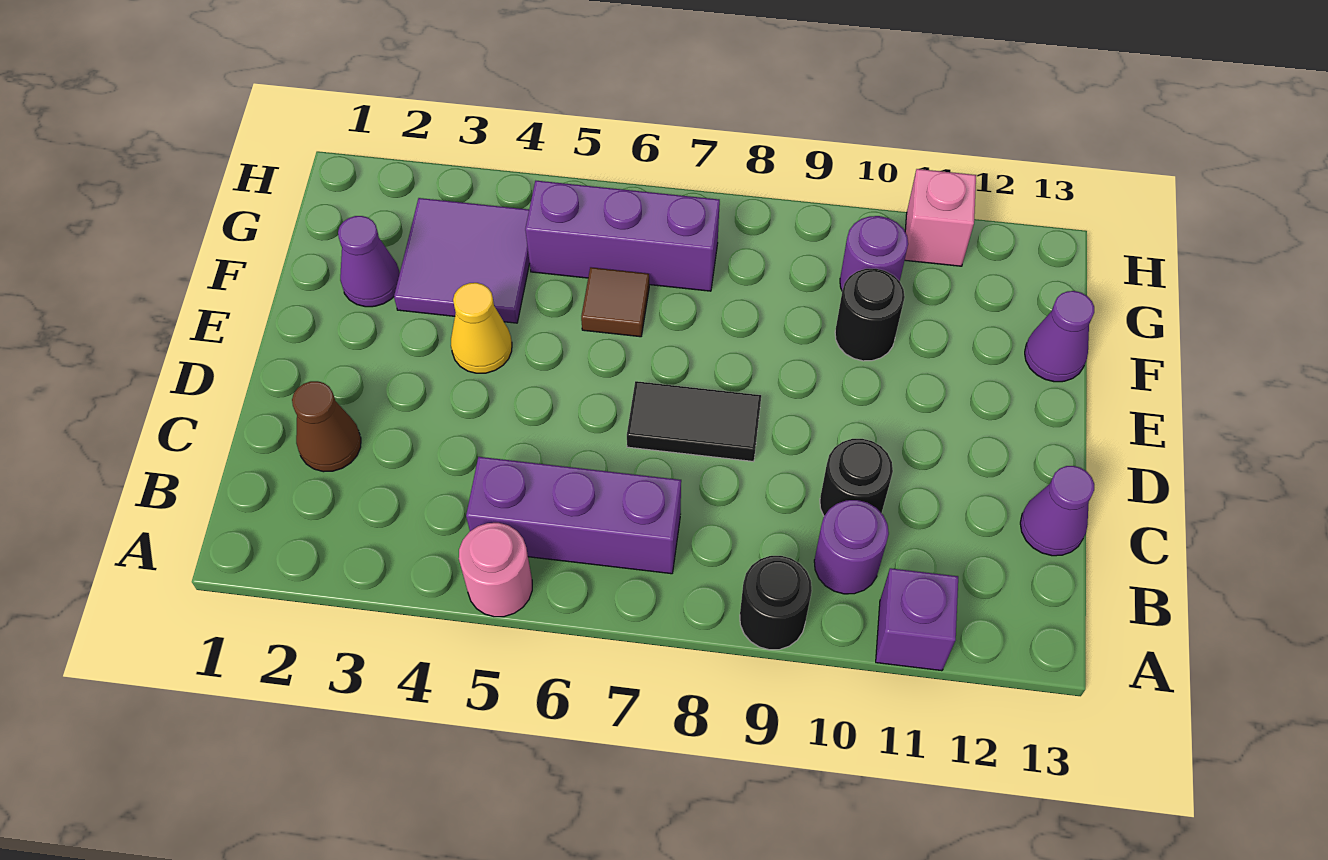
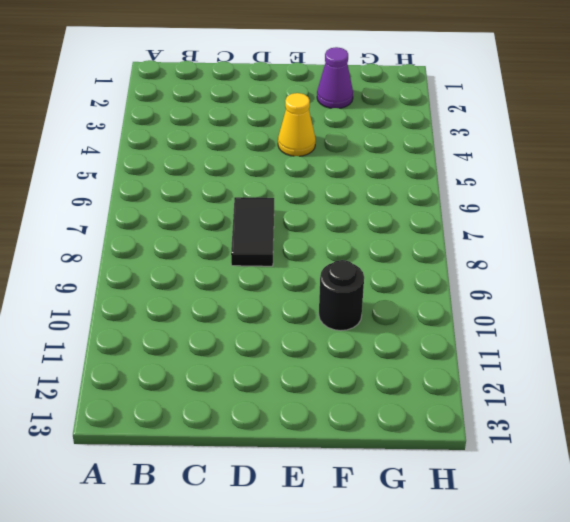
none -> pink round brick A5 level 1
none -> black round brick A9 level 1
none -> purple brick A11 level 1

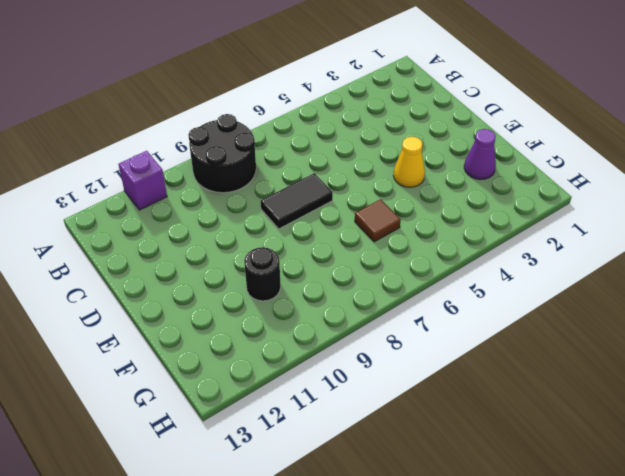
black round brick A8:B9 level 1 -> black round brick A9 level 1
none -> pink round brick A5 level 1
none -> purple brick B5:B7 level 1
none -> purple round brick B10 level 1

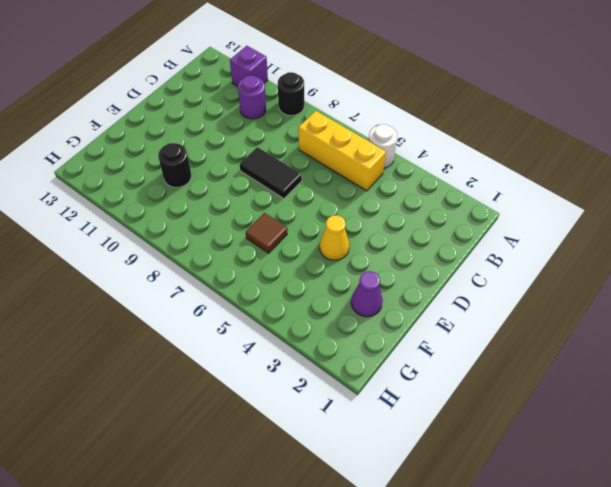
white round brick A5 level 1 -> pink round brick A5 level 1
yellow brick B5:B7 level 1 -> purple brick B5:B7 level 1
none -> brown cone C2 level 1
none -> black round brick C10 level 1
none -> purple cone C13 level 1

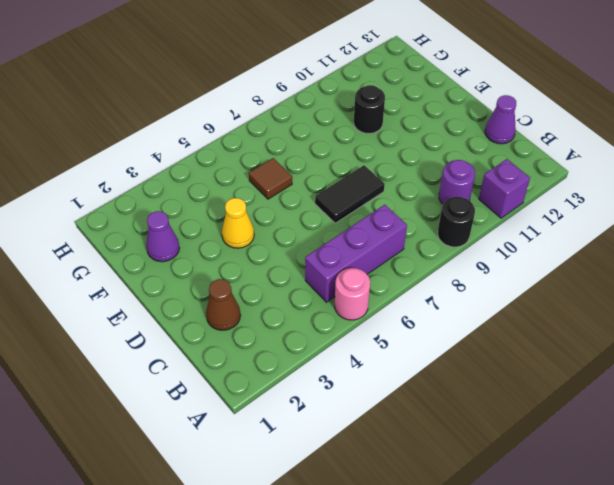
none -> black round brick C10 level 1
none -> purple tile F3:G4 level 1
none -> purple cone F13 level 1

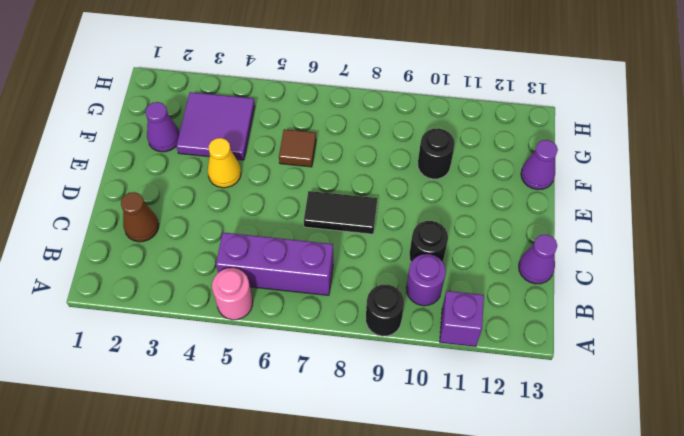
none -> purple brick G5:G7 level 1
none -> purple round brick G10 level 1
none -> pink brick H11 level 1

